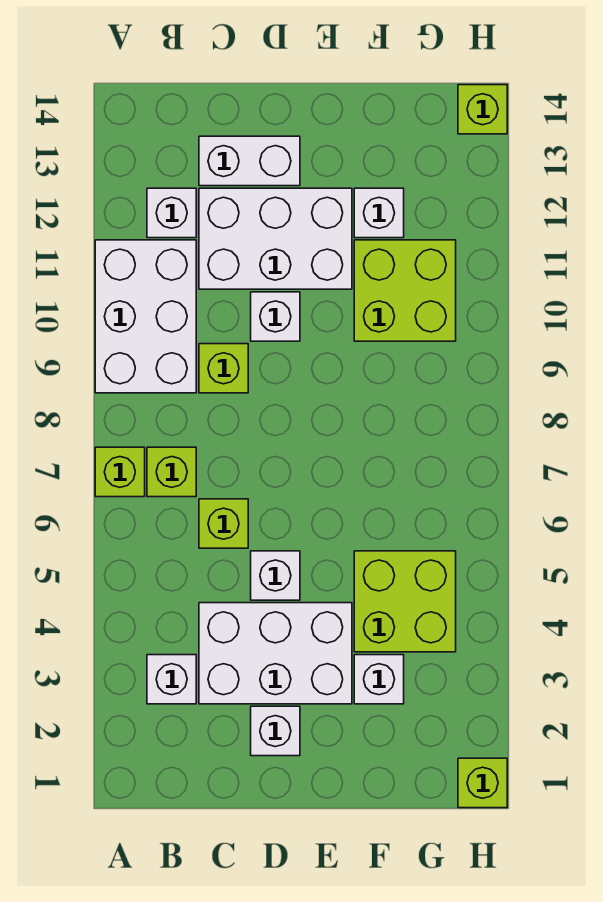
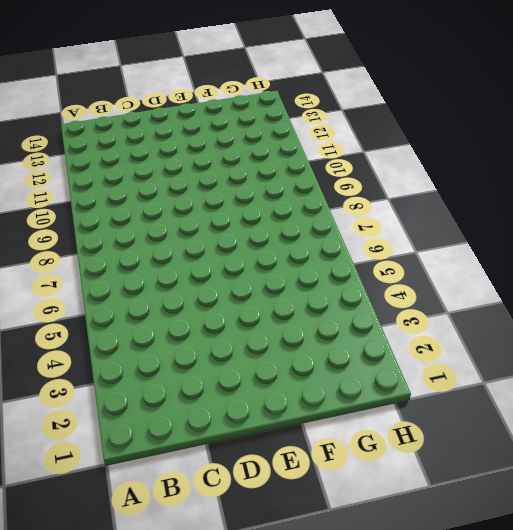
none -> lime brick A7 level 1
none -> white brick A9:B11 level 1
none -> white brick B3 level 1

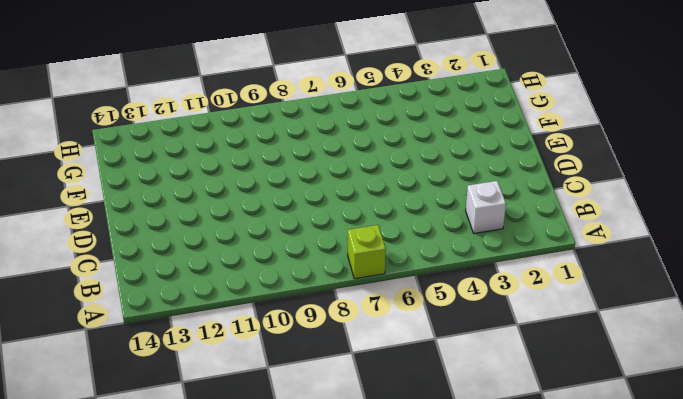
none -> white brick A9:B11 level 1
none -> lime brick B7 level 1
none -> white brick B12 level 1

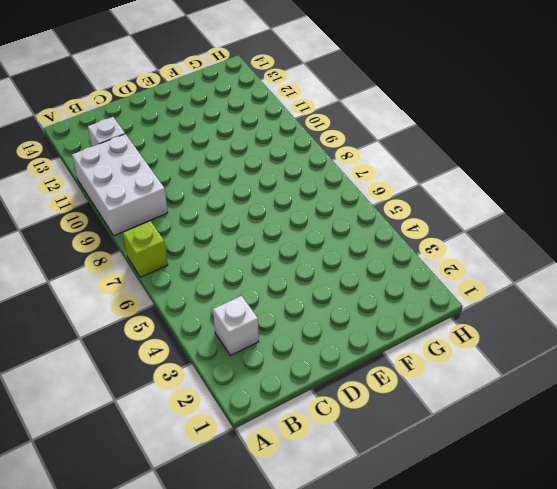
none -> lime brick B7 level 1
none -> white brick C3:E4 level 1
none -> lime brick C6 level 1

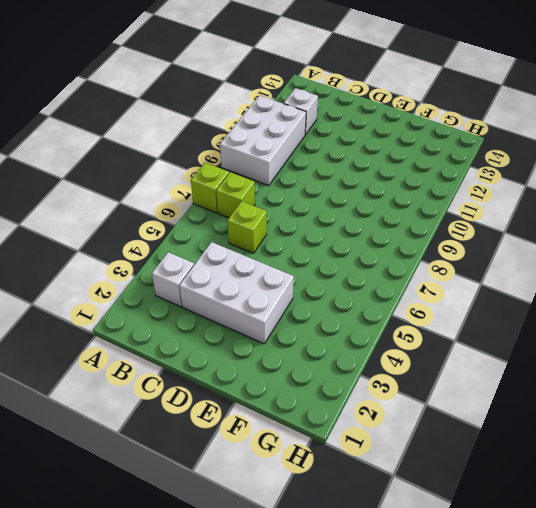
none -> lime brick C9 level 1
none -> white brick C11:E12 level 1
none -> white brick C13:D13 level 1

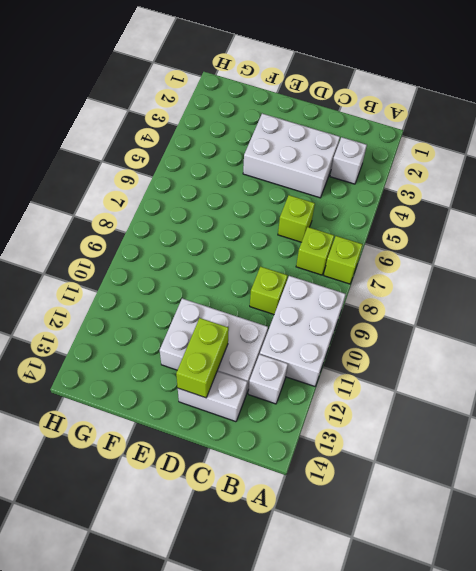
lime brick D12:D13 level 2 -> none
none -> white brick D2 level 1
none -> white brick D5 level 1
none -> white brick D10 level 1

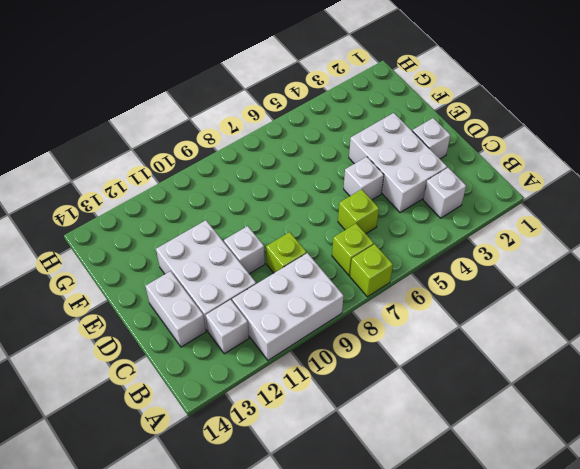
none -> white brick F3 level 1
none -> lime brick F4:G5 level 1
none -> lime brick F10:G11 level 1

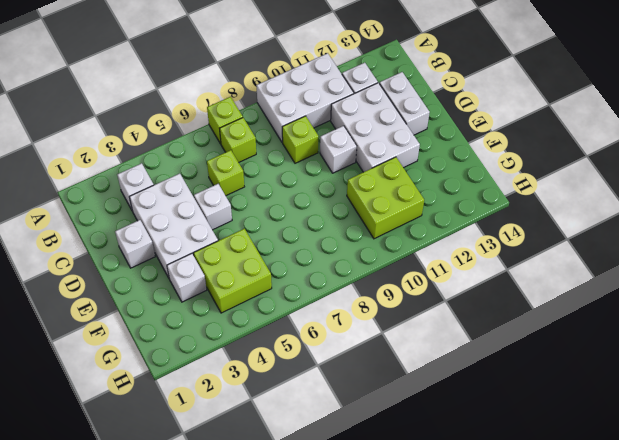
none -> white brick F12 level 1
none -> lime brick H1 level 1
none -> lime brick H14 level 1

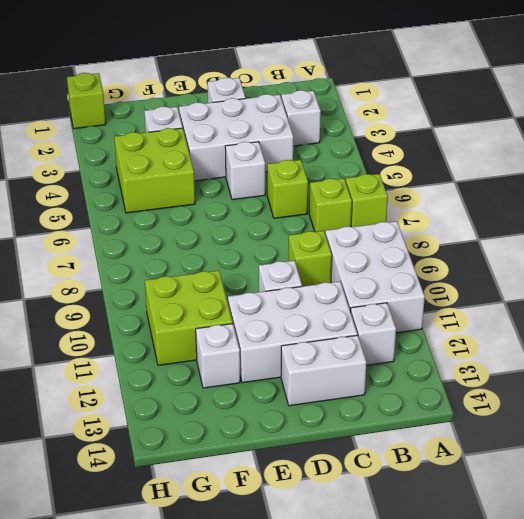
none -> lime brick H14 level 1

